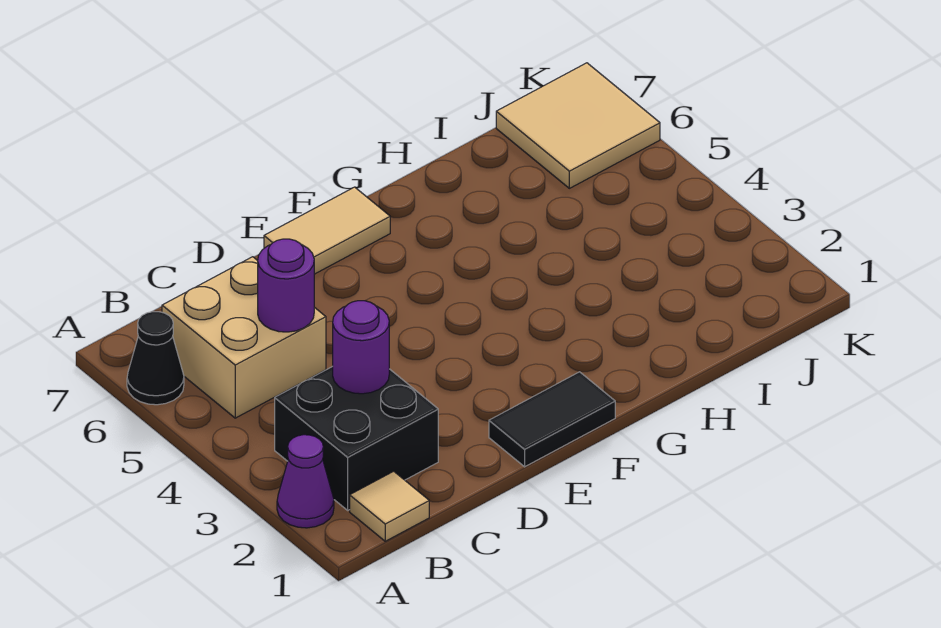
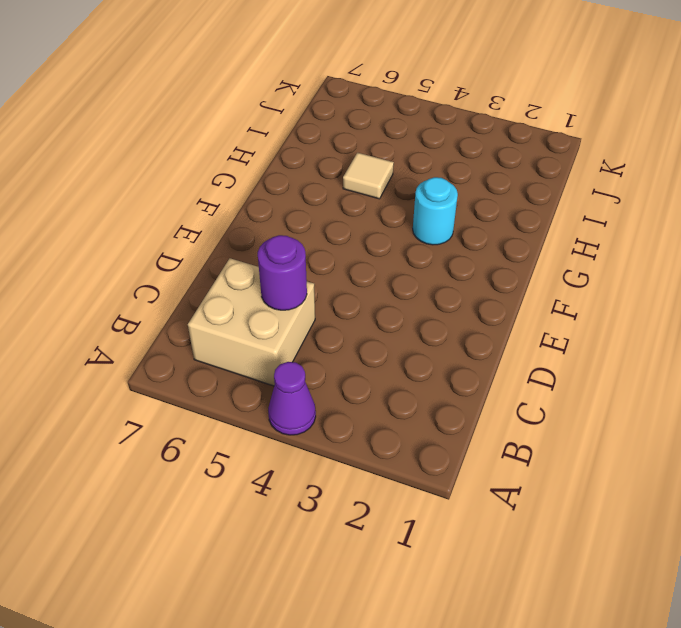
purple cone A4 level 1 -> purple cone A2 level 1
cyan round brick G3 level 1 -> none
tan tile H5 level 1 -> tan tile B1 level 1
none -> black cone A6 level 1
none -> black brick B2:C3 level 1

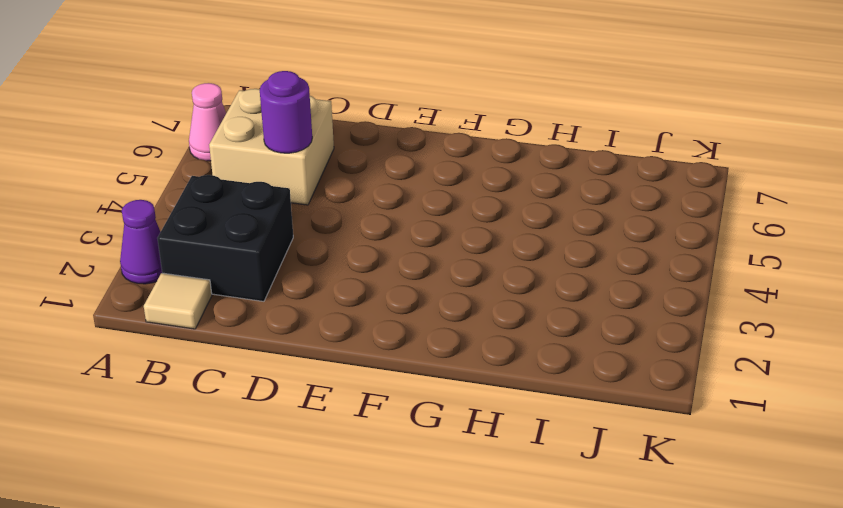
pink cone A6 level 1 -> black cone A6 level 1
none -> black tile E1:F1 level 1
none -> tan tile E7:F7 level 1

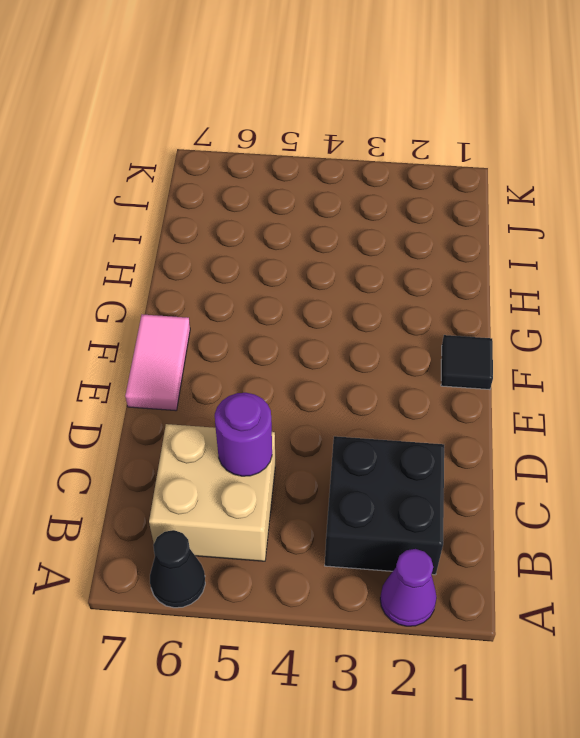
pink tile E7:F7 level 1 -> tan tile E7:F7 level 1
black tile F1 level 1 -> black tile E1:F1 level 1
none -> tan tile B1 level 1
none -> tan tile J6:K7 level 1

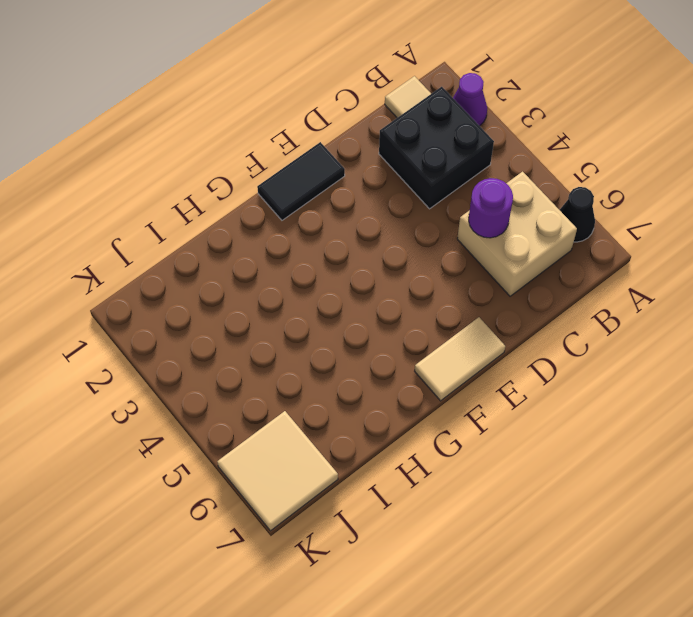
none -> purple round brick C3 level 2

